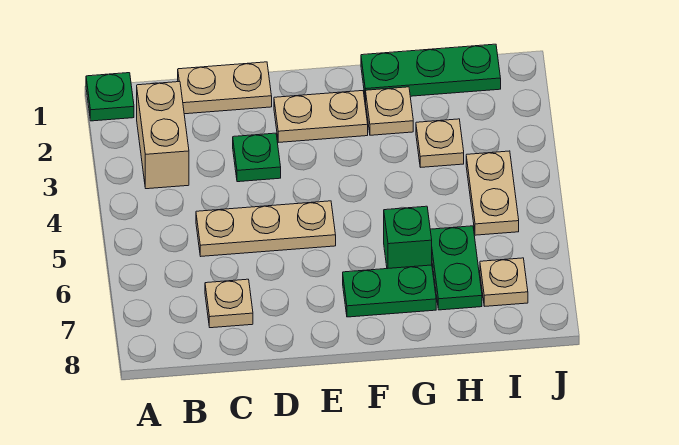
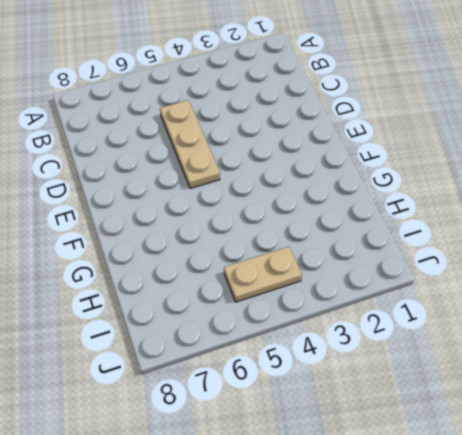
none -> green plate A1 level 1
none -> tan brick B2:B3 level 1
none -> tan plate C1:D1 level 1

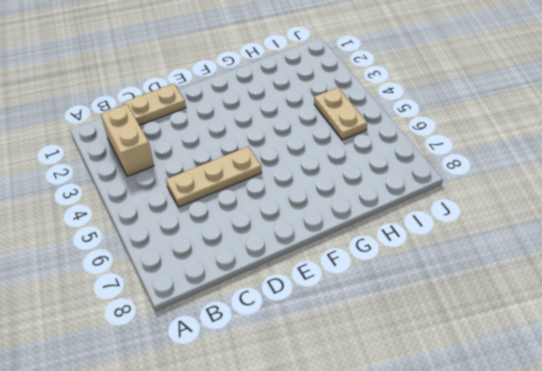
none -> green plate A1 level 1
none -> tan plate C7 level 1
none -> green plate D3 level 1

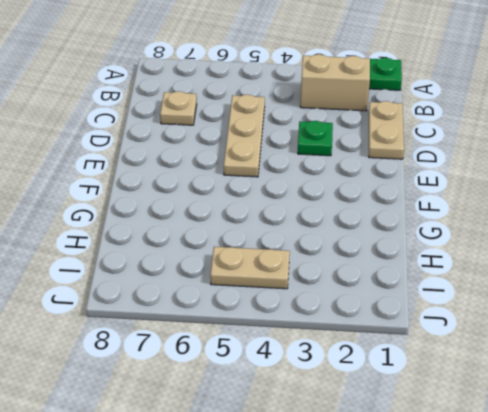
none -> tan plate E2:F2 level 1
none -> green plate F7:G7 level 1
none -> green plate G1:I1 level 1

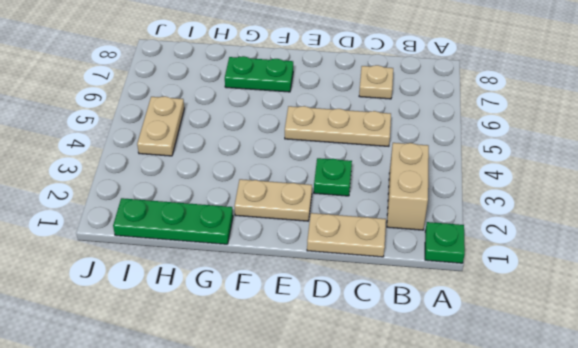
none -> tan plate G2 level 1
none -> green brick G6 level 1
none -> tan plate H3 level 1

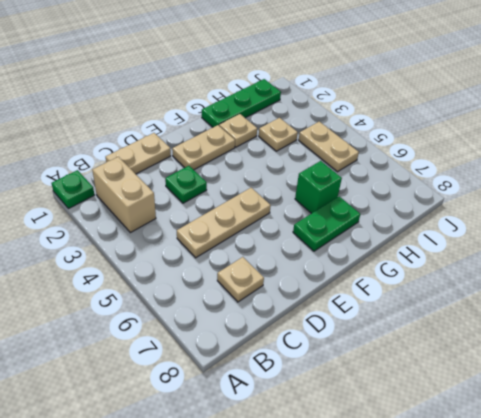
none -> green plate H6:H7 level 1
none -> tan plate I7 level 1

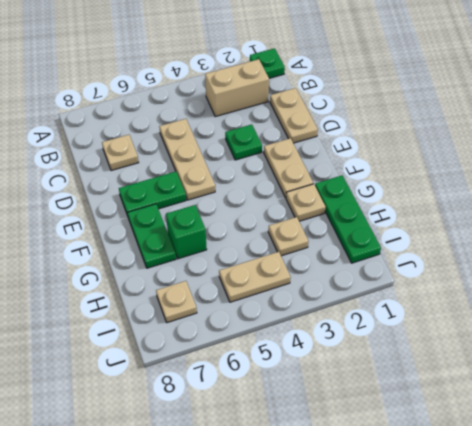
green plate E6:E7 level 1 -> green plate H6:H7 level 1

